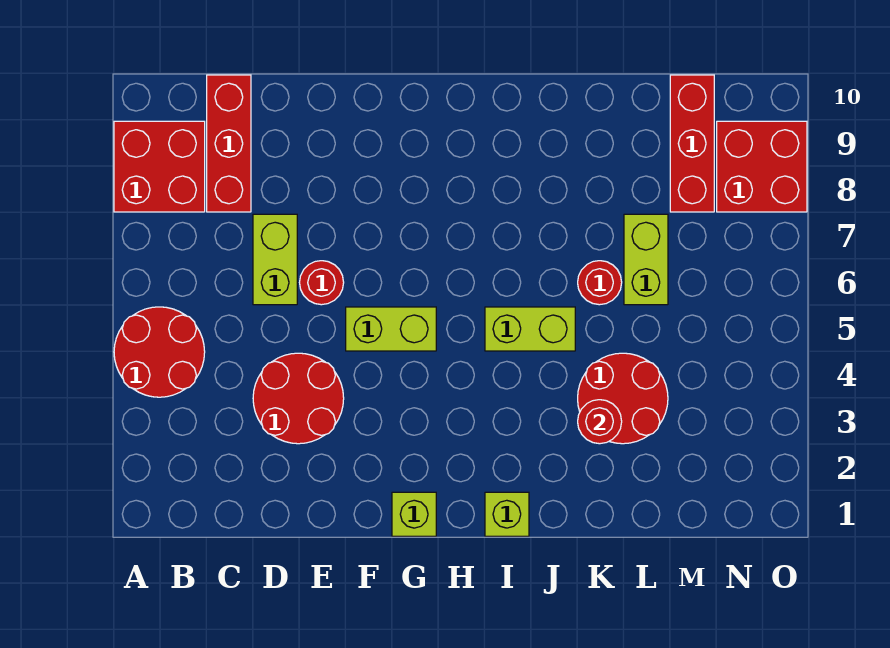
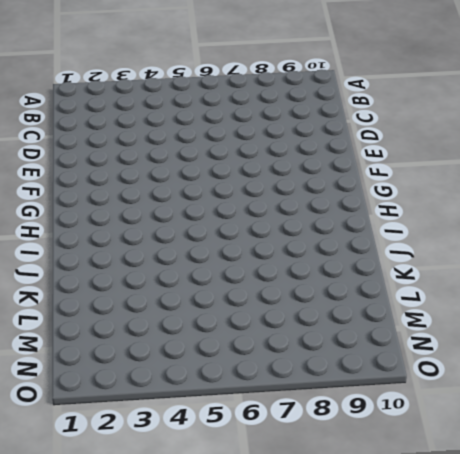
none -> red round brick A4:B5 level 1
none -> red brick A8:B9 level 1
none -> red brick C8:C10 level 1

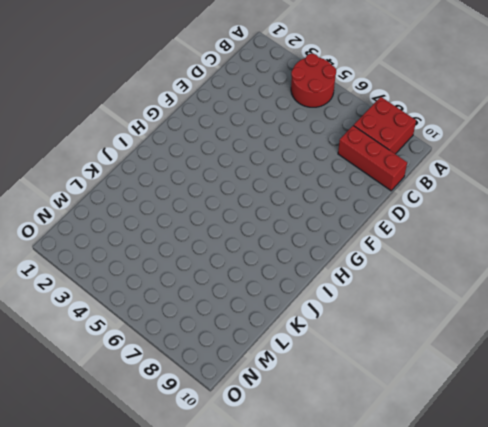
none -> red round brick D3:E4 level 1
none -> lime brick D6:D7 level 1
none -> red round brick E6 level 1

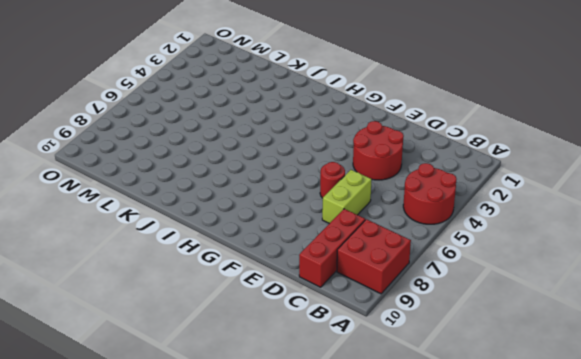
none -> lime brick F5:G5 level 1
none -> lime brick G1 level 1
none -> lime brick I1 level 1

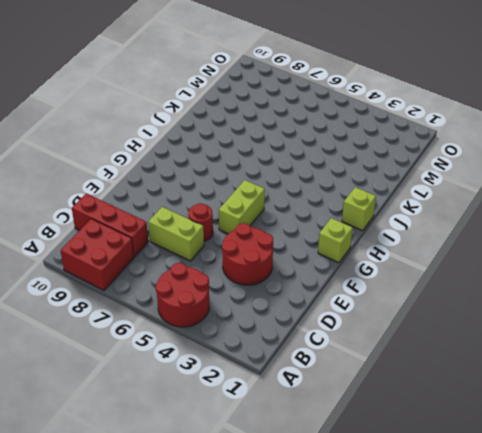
none -> lime brick I5:J5 level 1
none -> red round brick K3:L4 level 1
none -> red round brick K6 level 1

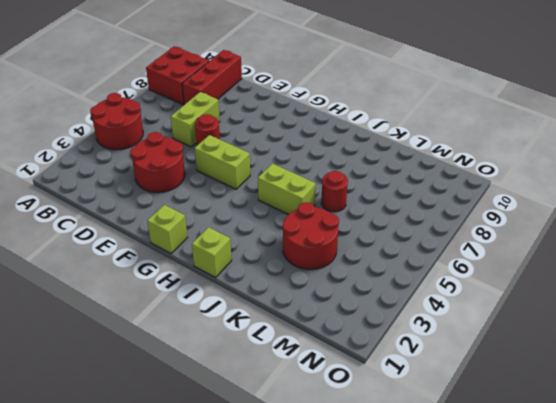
none -> lime brick L6:L7 level 1
none -> red brick M8:M10 level 1
none -> red brick N8:O9 level 1

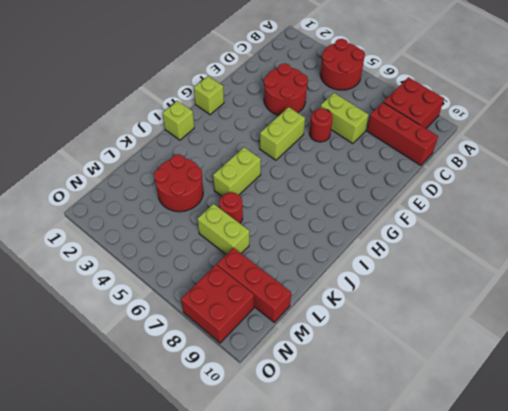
none -> red round brick K3 level 2

